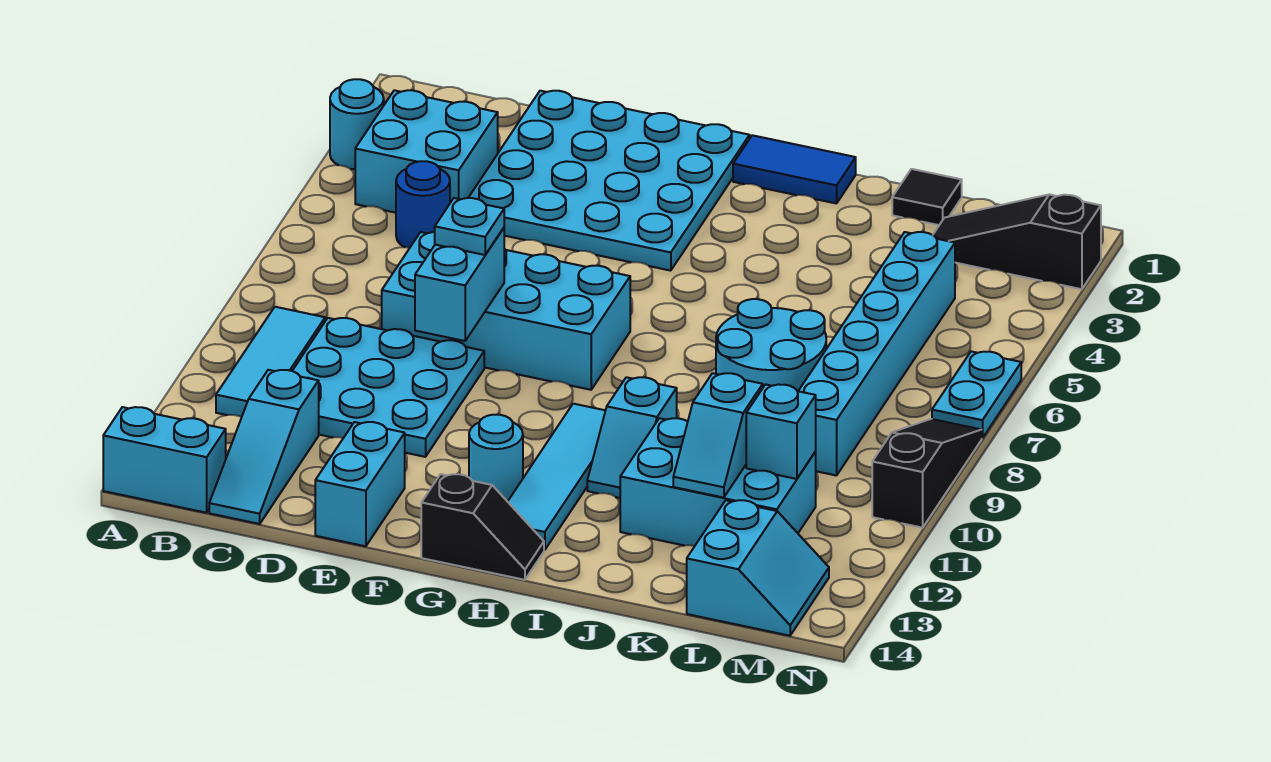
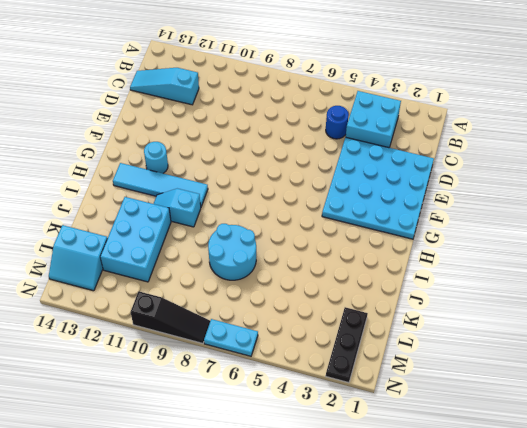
black plate L2:N2 level 1 -> black slope L2:N2 level 1 top N
none -> cyan round brick A3 level 1
none -> cyan brick A14:B14 level 1
none -> cyan tile B9:B11 level 1

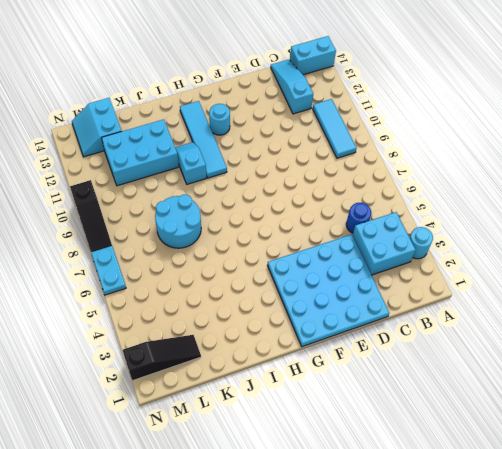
none -> cyan plate C9:E11 level 1
none -> cyan brick D7:G8 level 1
none -> cyan brick E13:E14 level 1

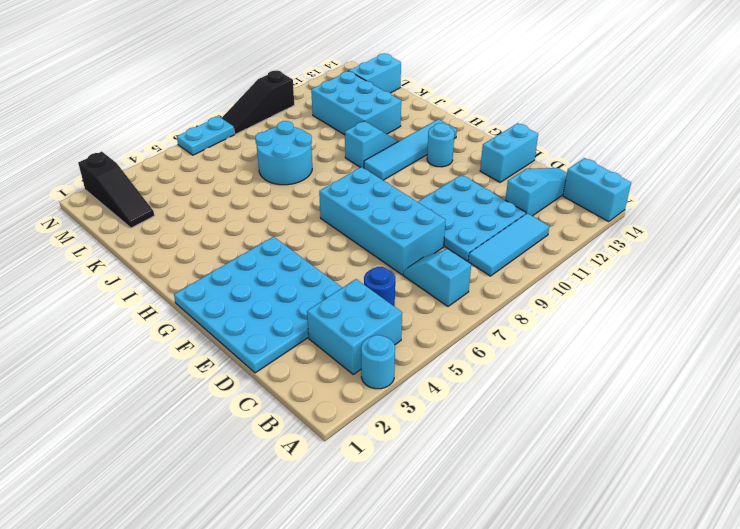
cyan slope B7:C7 level 1 top B -> cyan slope K11:K12 level 2 top 11
none -> black slope G14:H14 level 1 top G
none -> blue tile H1:I1 level 1
none -> black tile K1 level 1

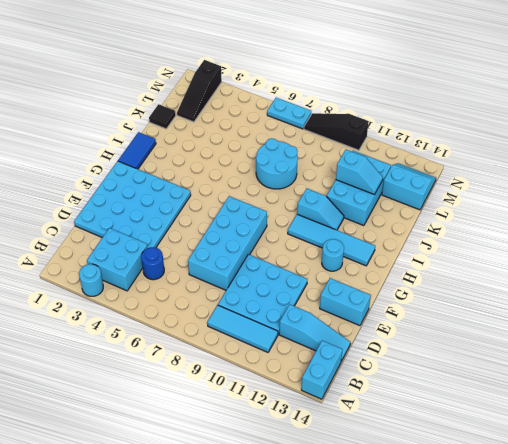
none -> black slope G14:H14 level 1 top G
none -> cyan brick L4:L9 level 1
none -> cyan brick E8:E9 level 2

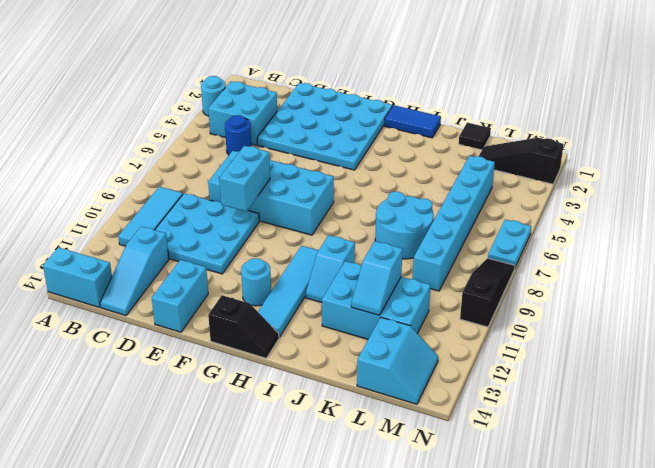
none -> cyan brick L11 level 2
none -> cyan plate E8 level 3

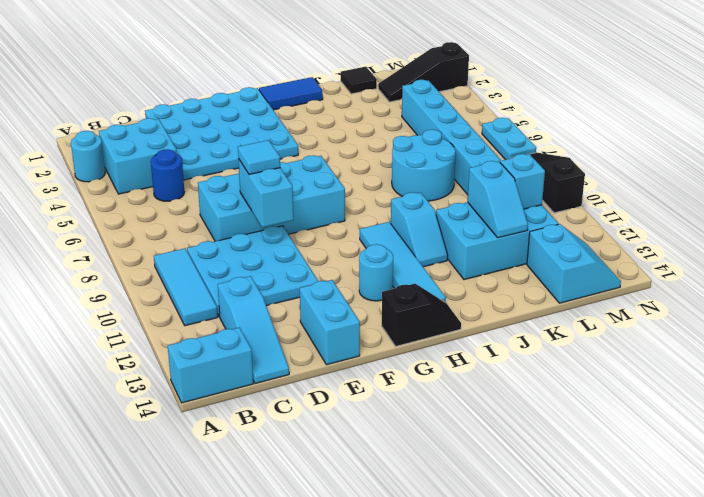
cyan tile E8 level 3 -> cyan plate E8 level 3

